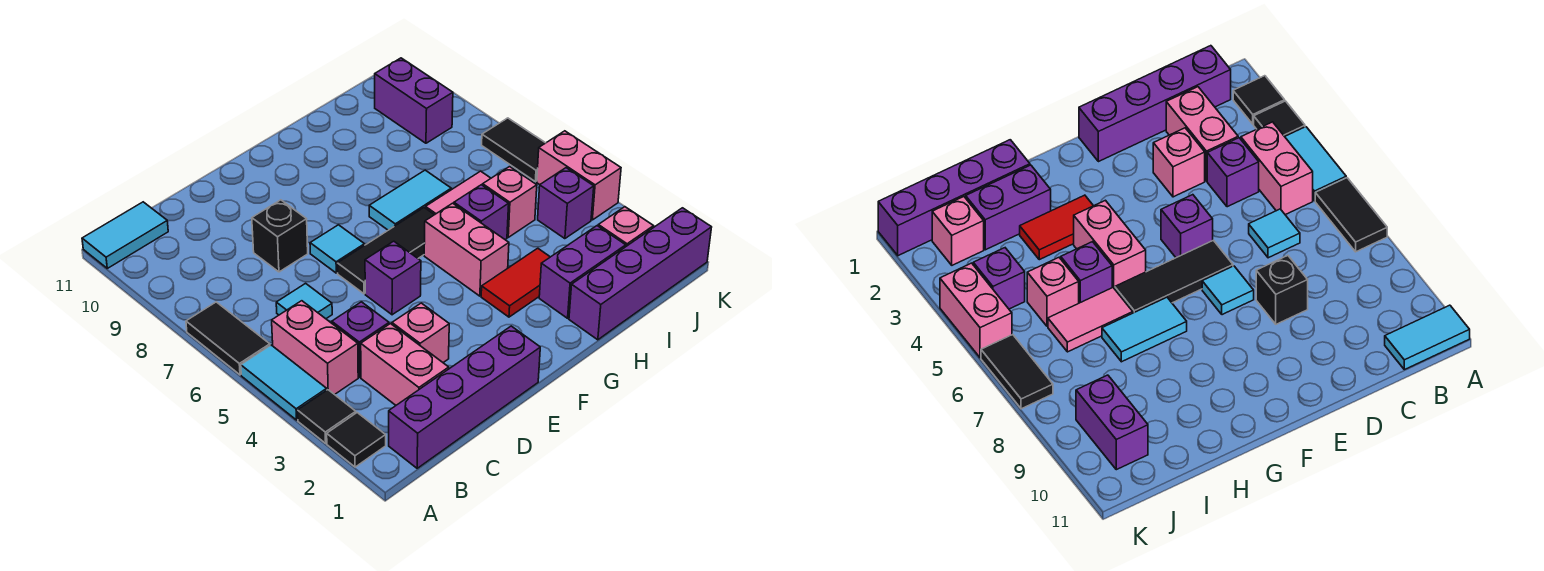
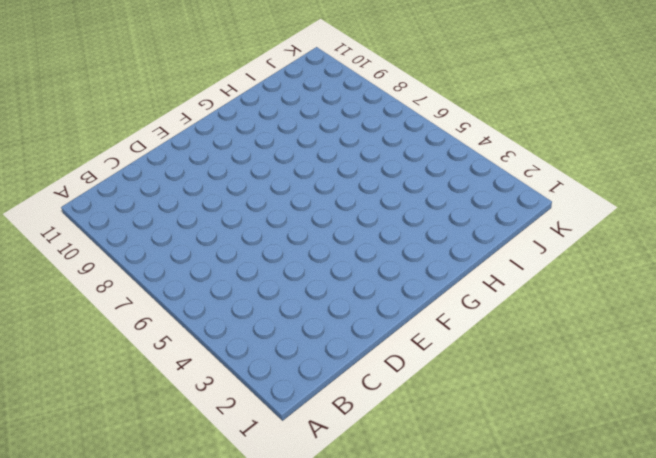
none -> black tile A2 level 1
none -> black tile A3 level 1
none -> cyan tile A4:A5 level 1

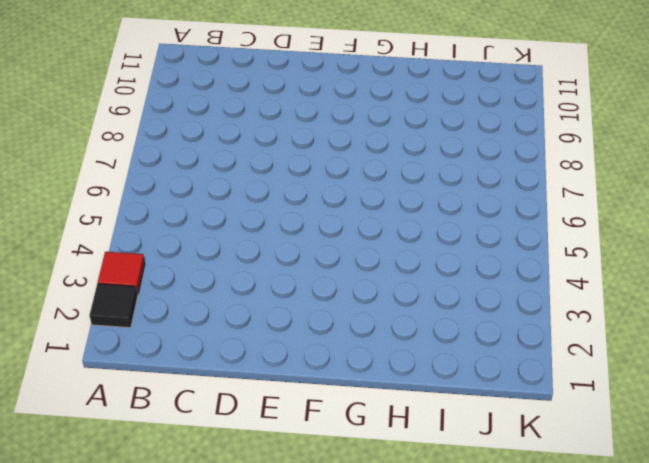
red tile A3 level 1 -> black tile A3 level 1
none -> cyan tile A4:A5 level 1
none -> black tile A6:A7 level 1
none -> cyan tile A11:B11 level 1

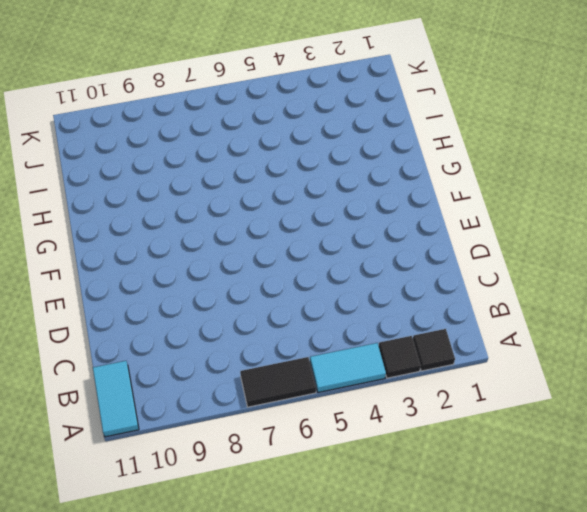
none -> purple brick B1:E1 level 1
none -> pink brick B4:B5 level 1
none -> pink brick C2:C3 level 1

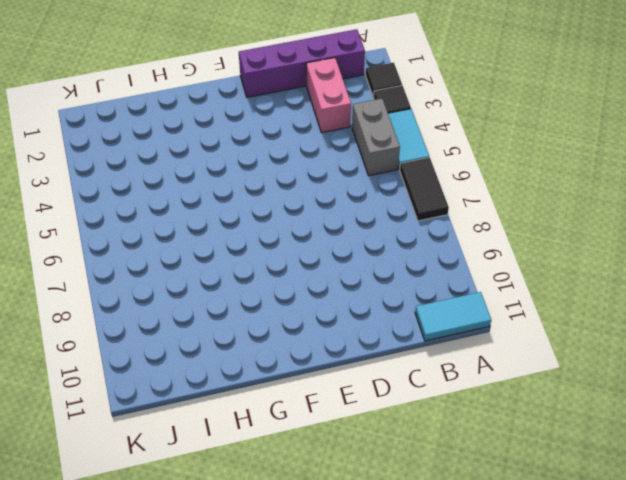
grey brick B4:B5 level 1 -> pink brick B4:B5 level 1
none -> purple brick C4 level 1
none -> cyan tile C6 level 1
none -> pink brick D3 level 1

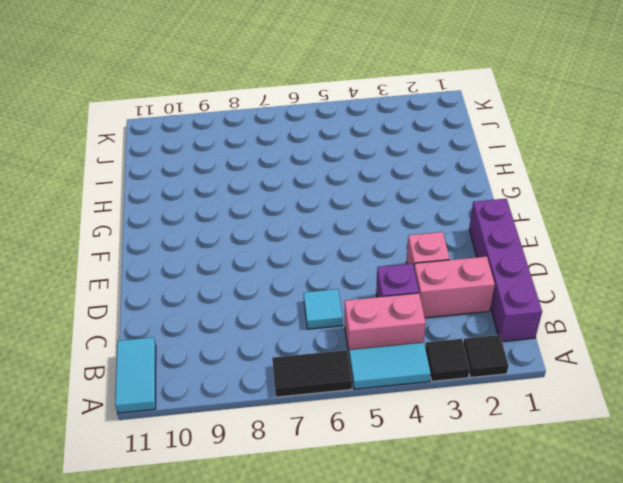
none -> black brick D8 level 1
none -> purple brick E5 level 1
none -> black tile E6:G6 level 1

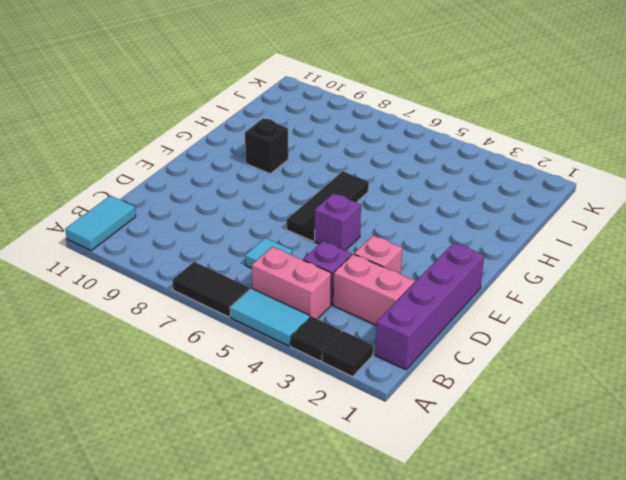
black brick G9 level 1 -> black brick D8 level 1
none -> cyan tile E7 level 1
none -> red tile G3:H3 level 1
none -> pink brick G4:G5 level 1

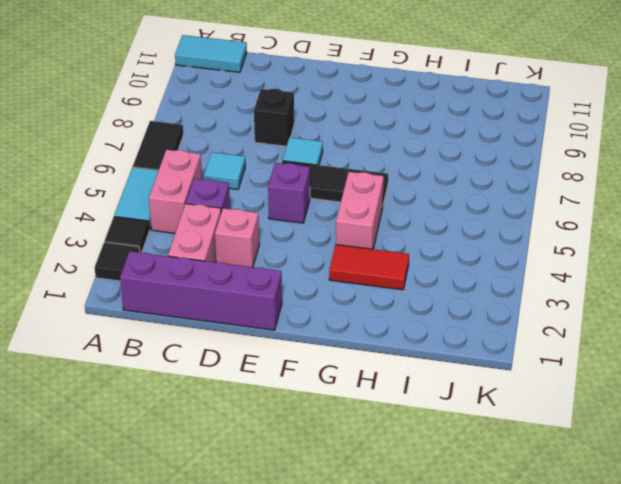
none -> cyan tile G7:H7 level 1
none -> purple brick H1:K1 level 1
none -> purple brick H2:I2 level 1

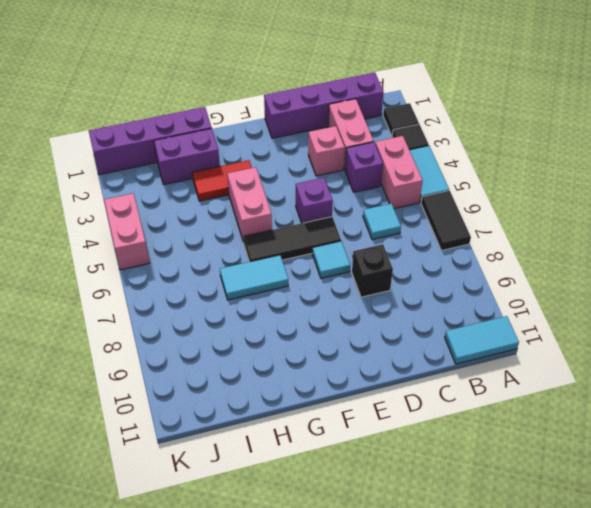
none -> purple brick H5 level 1
none -> pink tile H6:I6 level 1
none -> pink brick I5 level 1

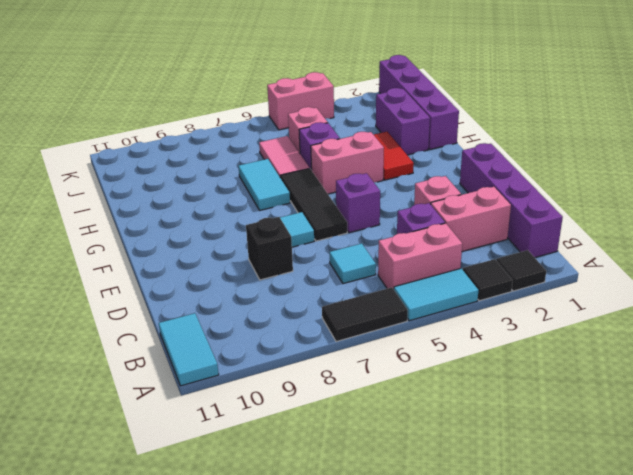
none -> pink brick J2 level 1
none -> purple brick J4 level 1
none -> purple brick J9:J10 level 1

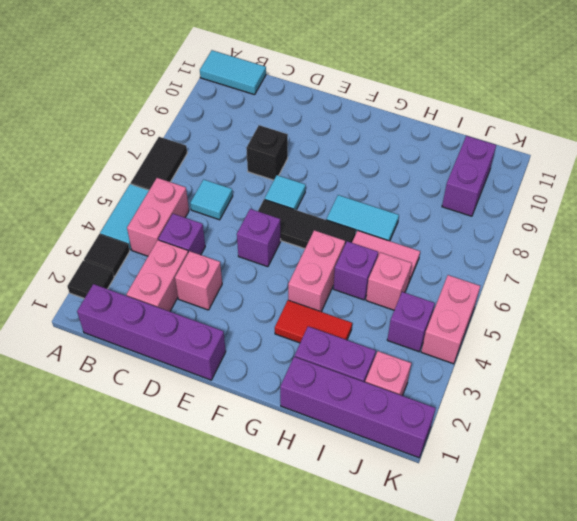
none -> black tile K6:K7 level 1

